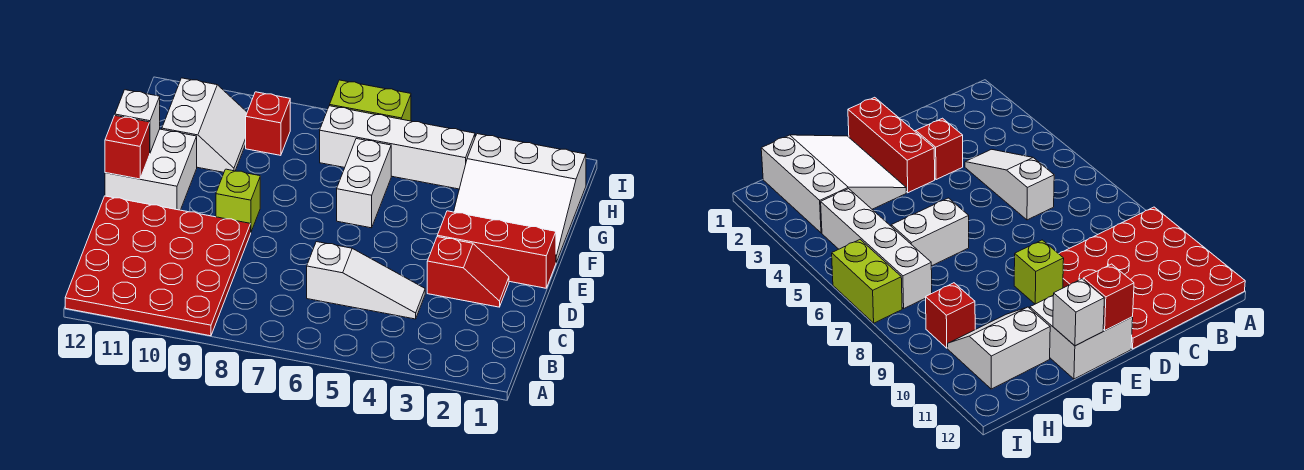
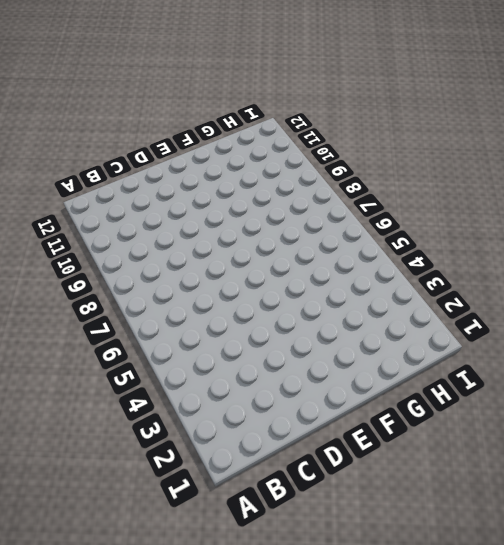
none -> red plate A9:D12 level 1
none -> white slope C4:C6 level 1 top 6
none -> red slope D2:D3 level 1 top 3

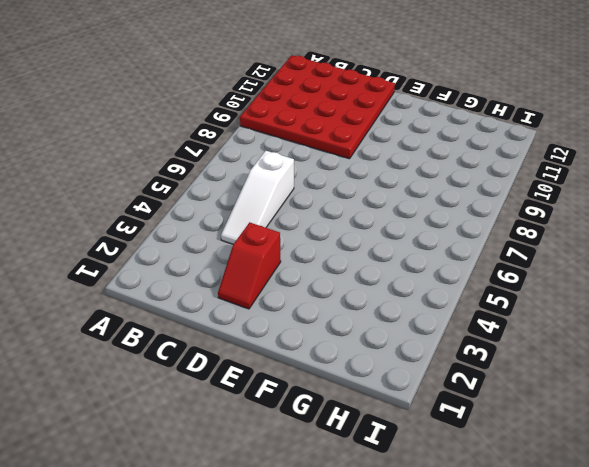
none -> red brick E1:E3 level 1
none -> lime brick E9 level 1
none -> white brick E11:F12 level 1

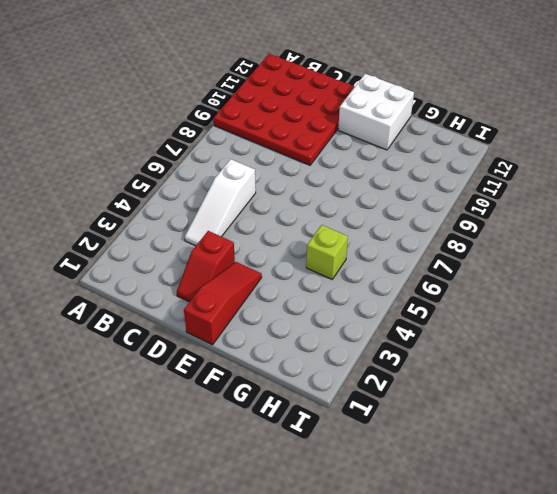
red slope E1:E3 level 1 top 1 -> red brick E1:E3 level 1
lime brick G5 level 1 -> lime brick E9 level 1
none -> white slope F1:H3 level 1 top H
none -> white brick F6:G6 level 1
none -> white slope G10:H11 level 1 top 11

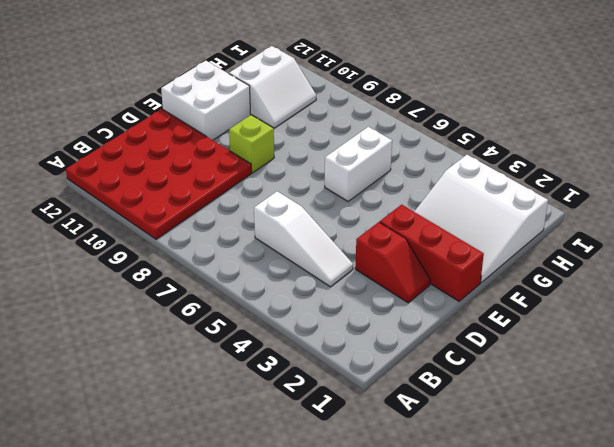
none -> white brick H4:H7 level 1
none -> red brick H9 level 1
none -> lime brick I6:I7 level 1

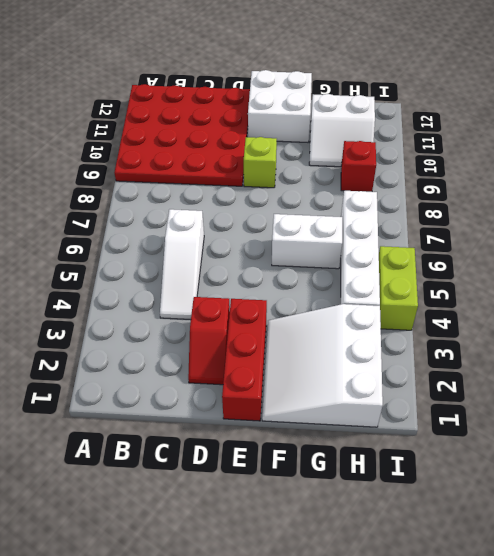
lime brick I4:I5 level 1 -> lime brick I6:I7 level 1
none -> red brick E12 level 2
none -> white brick F12 level 2

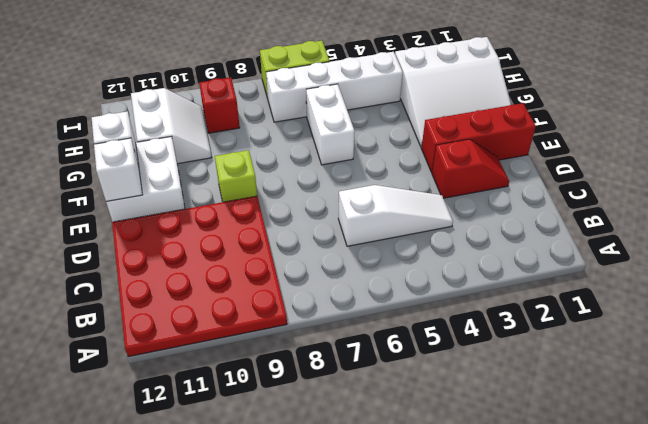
white brick E12 level 2 -> red brick E12 level 2

